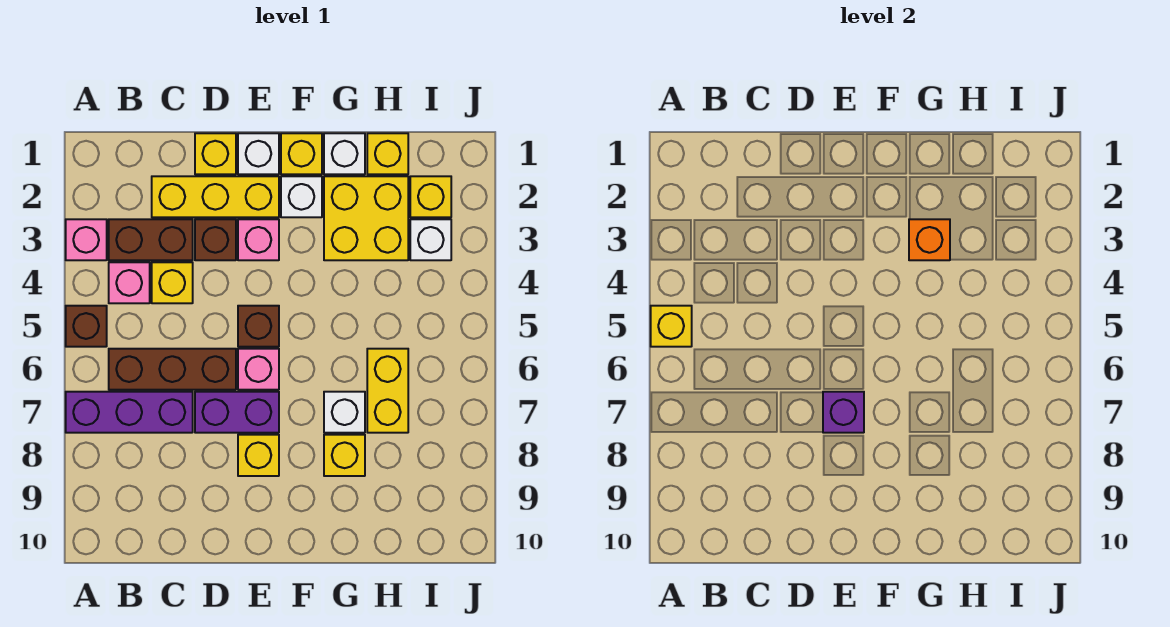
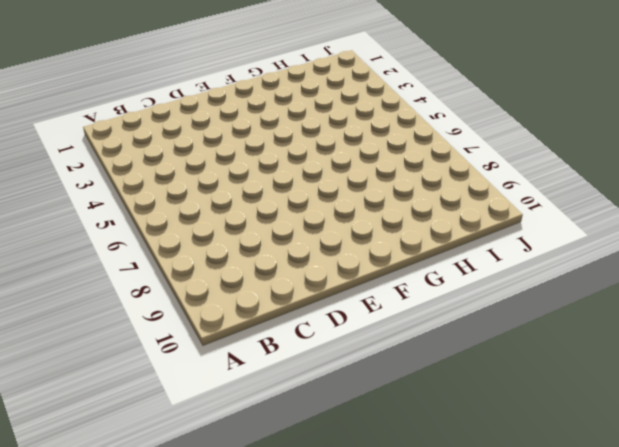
none -> pink brick A3 level 1
none -> brown brick A5 level 1
none -> purple brick A7:C7 level 1

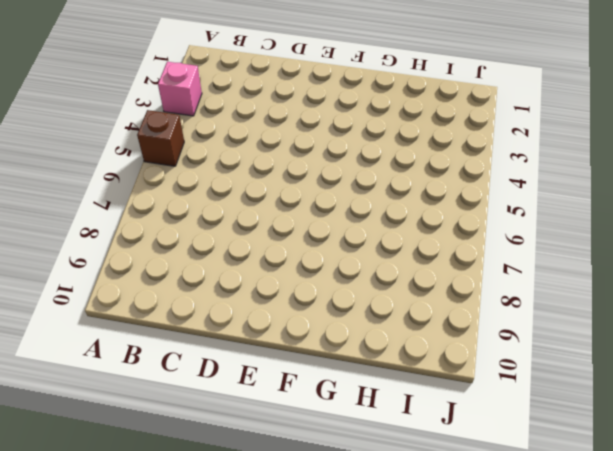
none -> purple brick A7:C7 level 1
none -> brown brick B3:C3 level 1
none -> pink brick B4 level 1

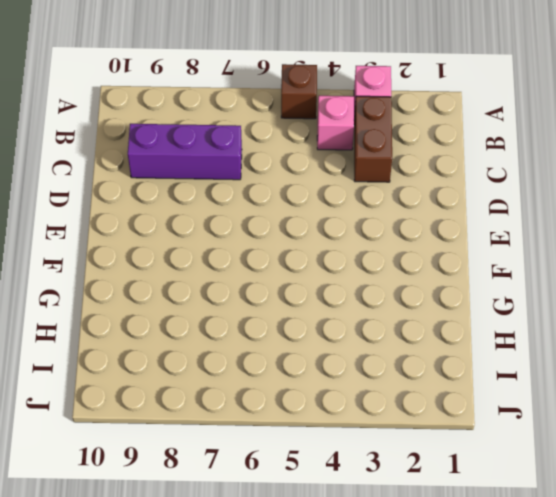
purple brick C7:C9 level 1 -> purple brick A7:C7 level 1
none -> brown brick B6:D6 level 1
none -> yellow brick C2:E2 level 1
none -> yellow brick C4 level 1

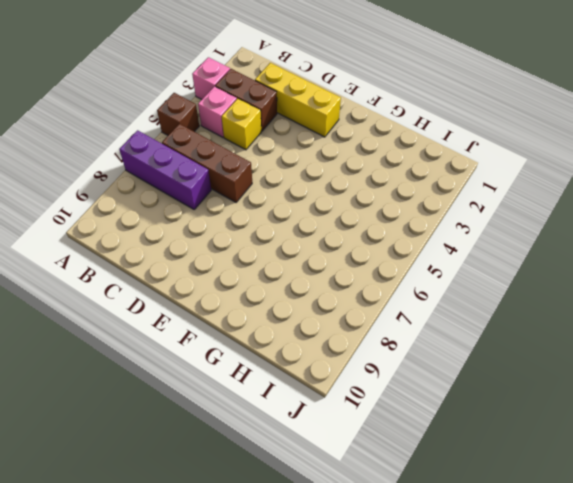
none -> yellow brick D1 level 1
none -> brown brick D3 level 1
none -> purple brick D7:E7 level 1

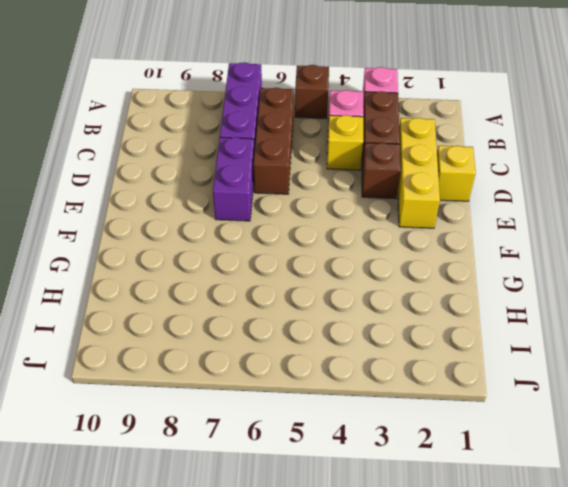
none -> white brick E1 level 1
none -> pink brick E3 level 1
none -> brown brick E5 level 1

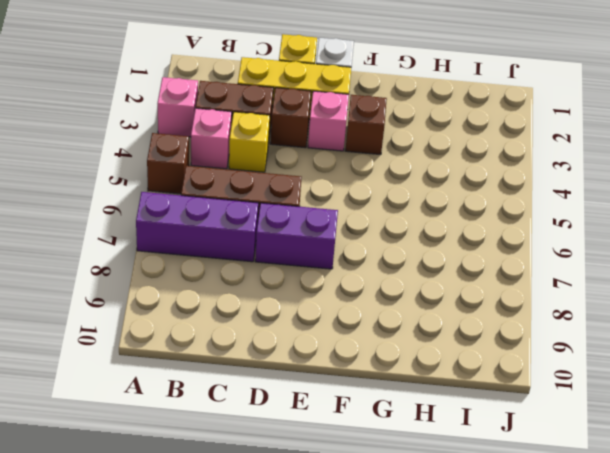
brown brick F3 level 1 -> brown brick E5 level 1
none -> pink brick E6 level 1
none -> yellow brick E8 level 1
none -> yellow brick F1 level 1

